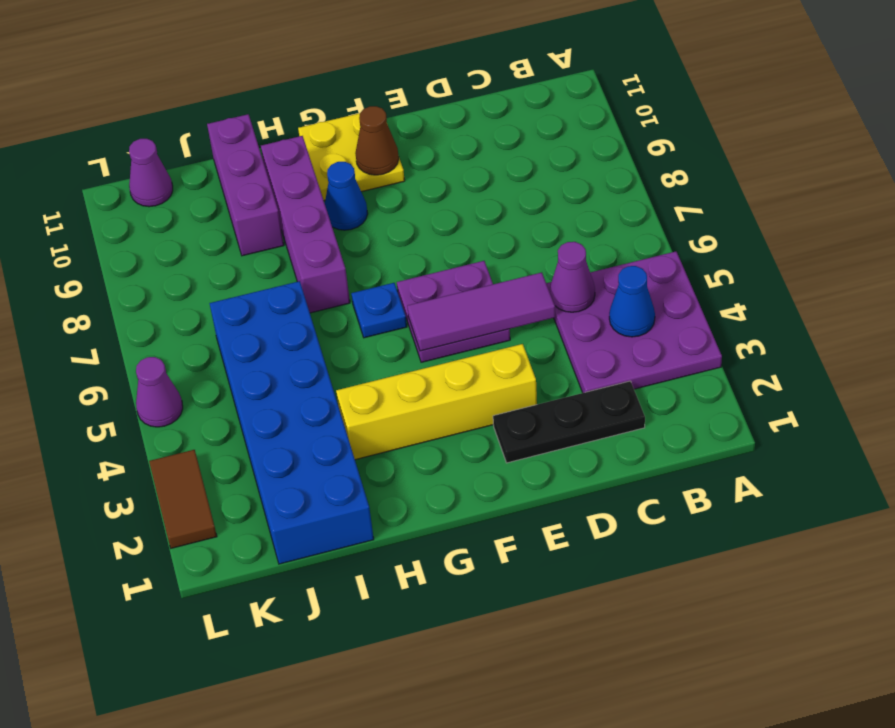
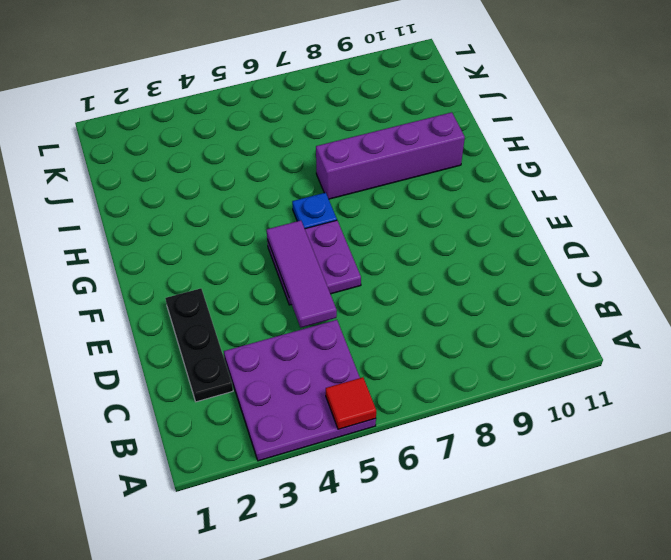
red tile A5 level 2 -> none
none -> yellow brick E3:H3 level 1
none -> yellow plate F10:G11 level 1
none -> blue cone G9 level 1

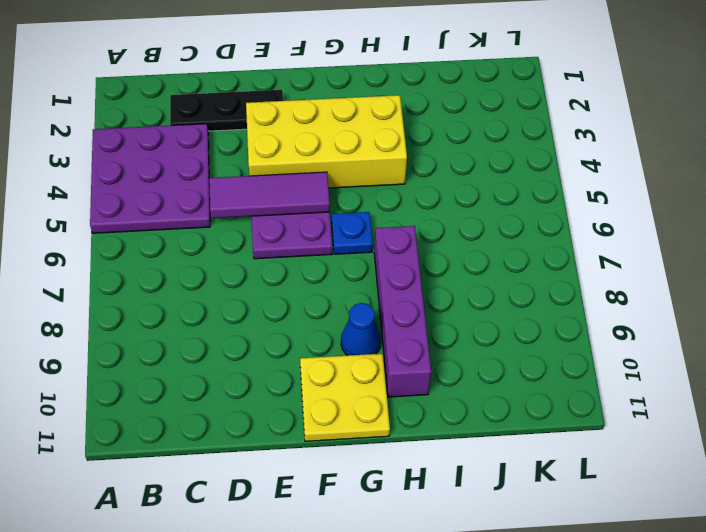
yellow brick E3:H4 level 1 -> yellow brick E3:H3 level 1
none -> blue brick I1:J6 level 1
none -> purple brick I9:I11 level 1
none -> purple cone K11 level 1

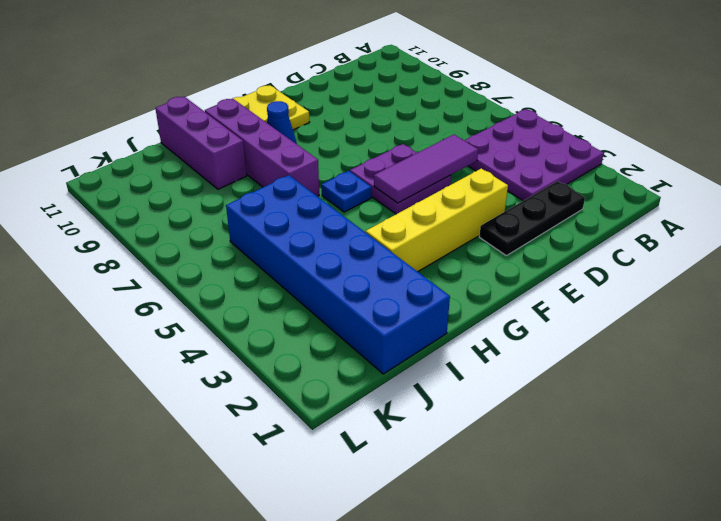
none -> purple cone K11 level 1
none -> brown tile L2:L3 level 1
none -> purple cone L5 level 1

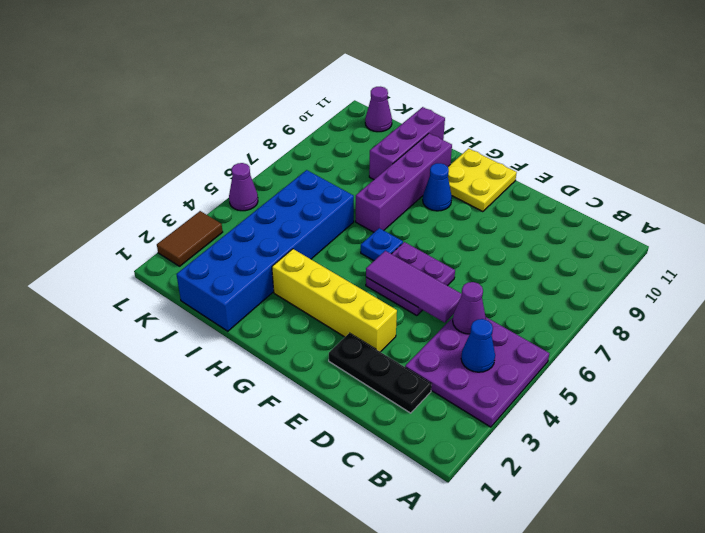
none -> brown cone F10 level 2

